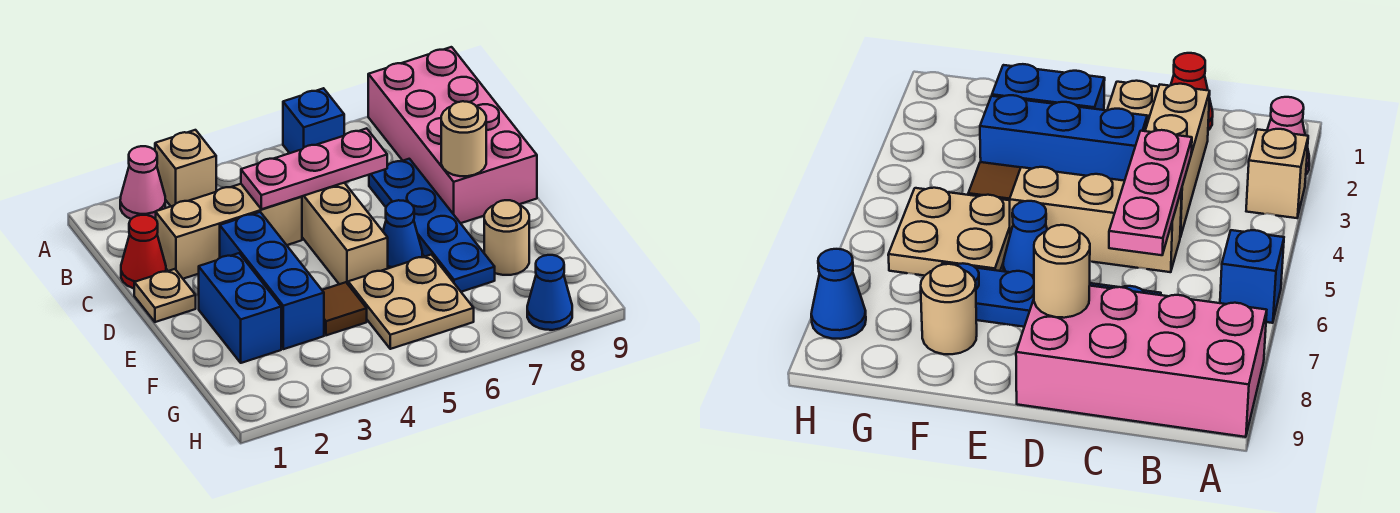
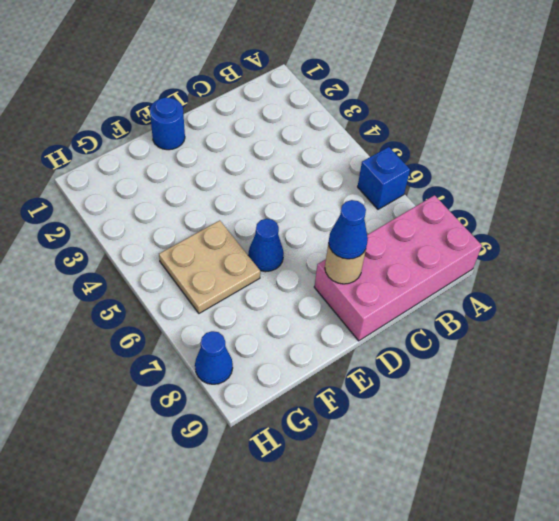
blue cone D8 level 3 -> none
blue round brick E1 level 1 -> none
none -> pink cone A2 level 1
none -> tan brick A3 level 1
none -> red cone C1 level 1

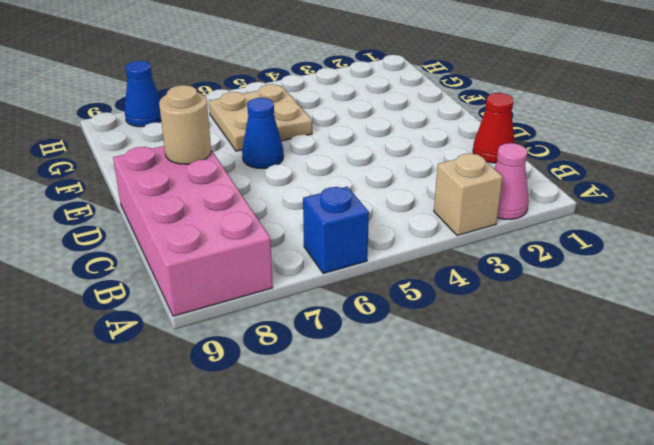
none -> tan brick C2:C4 level 1
none -> tan brick C5:E5 level 1
none -> blue plate C7:F7 level 1

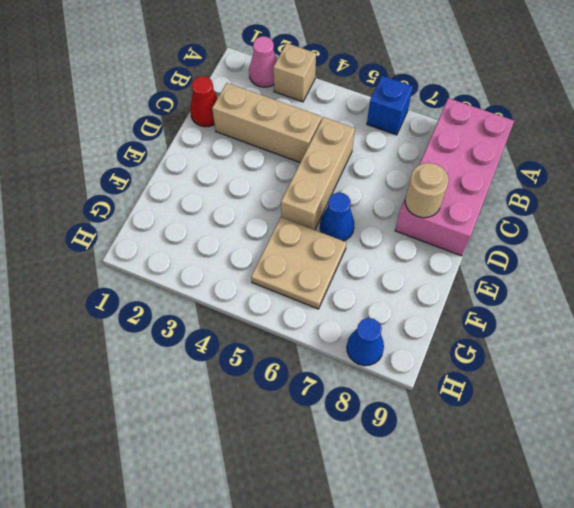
none -> blue plate C7:F7 level 1
none -> tan plate D1 level 1
none -> blue brick D3:F3 level 1

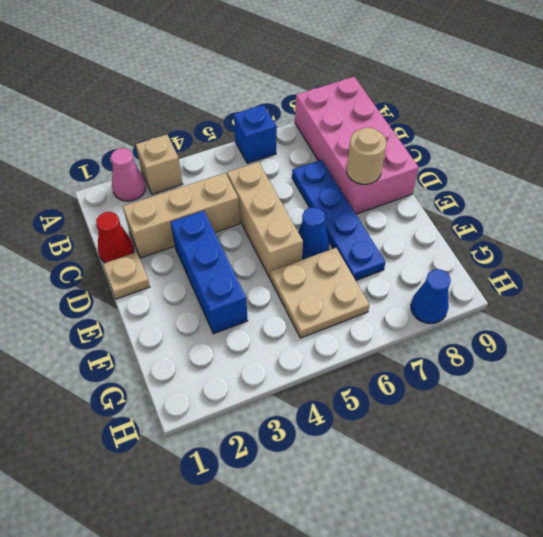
none -> blue brick E2:F2 level 1
none -> brown tile F4 level 1
none -> tan round brick F8 level 1

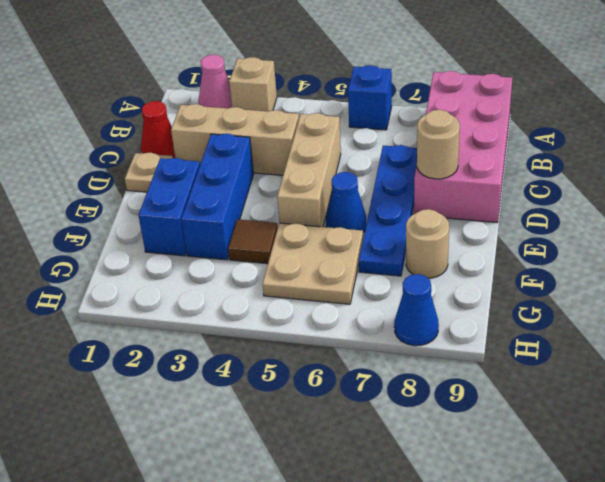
none -> pink plate C4:C6 level 2

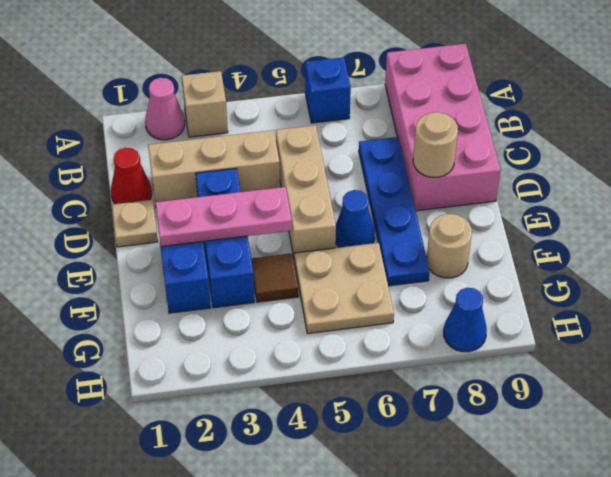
pink plate E2:E4 level 2 -> pink plate C4:C6 level 2

